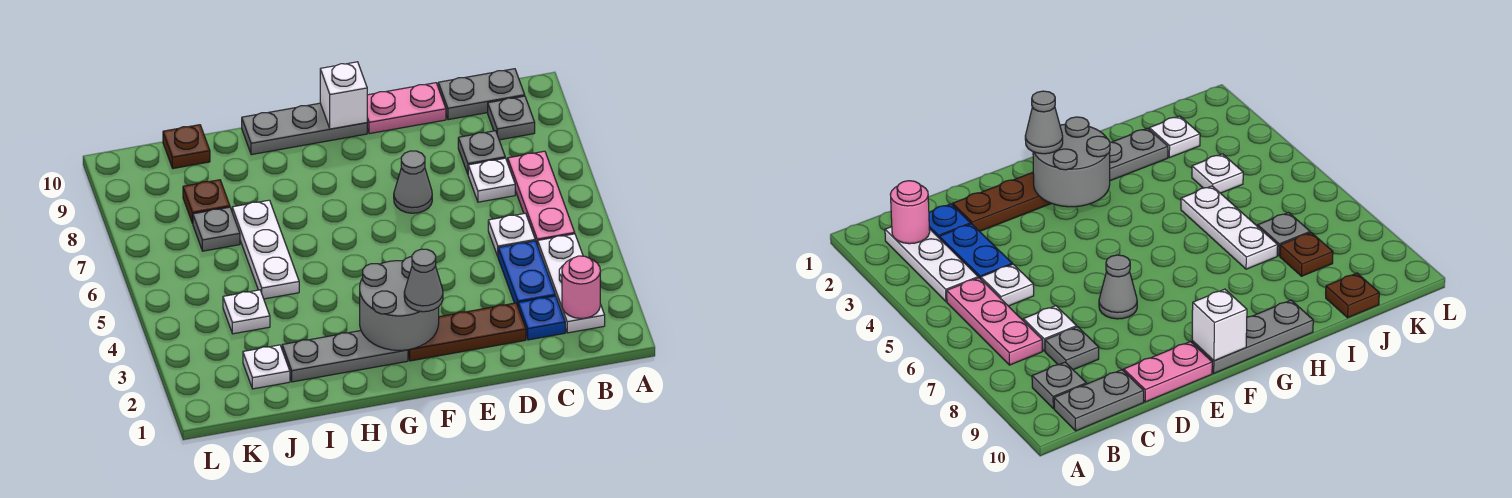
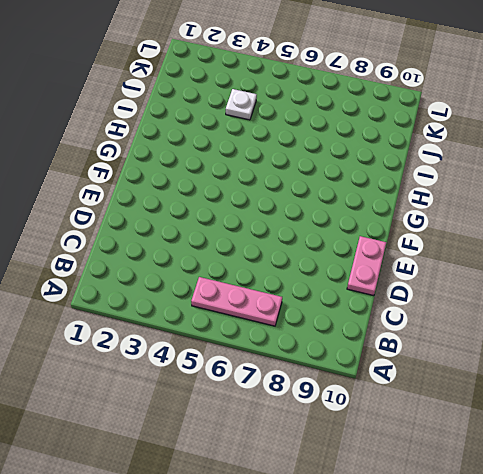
none -> white plate B2:B4 level 1
none -> grey plate B9 level 1
none -> grey plate B10:C10 level 1

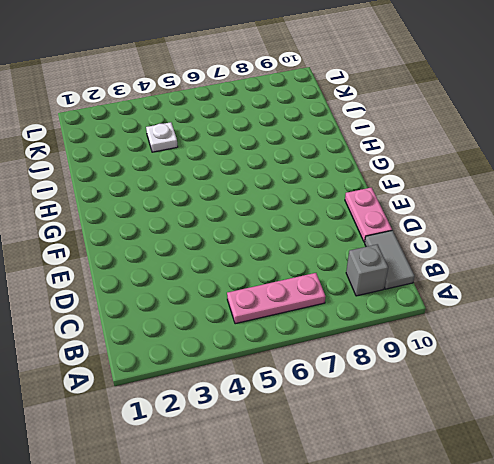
grey brick B9 level 1 -> grey plate B9 level 1
grey tile B10:C10 level 1 -> grey plate B10:C10 level 1
none -> white plate B2:B4 level 1
none -> blue plate C2 level 1
none -> blue plate C3:C4 level 1

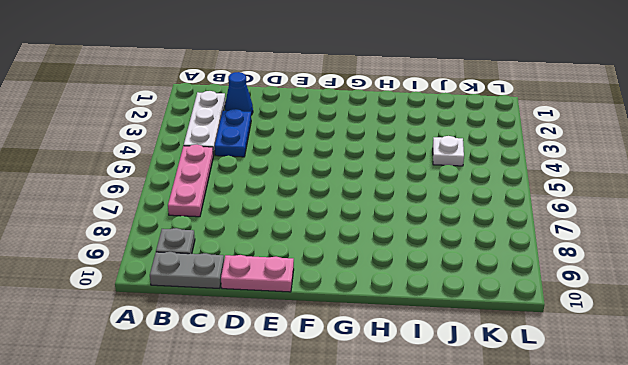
blue cone C2 level 1 -> blue plate C2 level 1
none -> white plate C5 level 1
none -> white plate C7 level 1
none -> grey plate C8 level 1

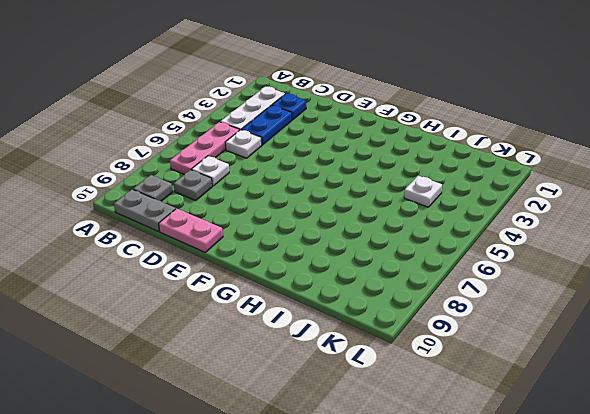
none -> brown plate D2:F2 level 1
none -> grey cone E7 level 1
none -> grey plate F10:H10 level 1

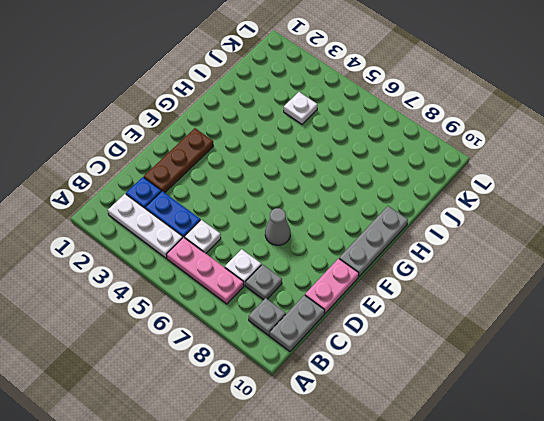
none -> grey plate G2:I2 level 1
none -> white plate I5:I7 level 1
none -> white plate J2 level 1

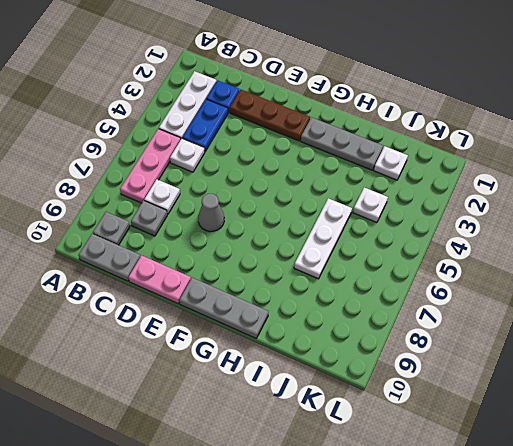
none -> grey plate J7 level 1
none -> brown plate J8 level 1
none -> brown plate J10 level 1

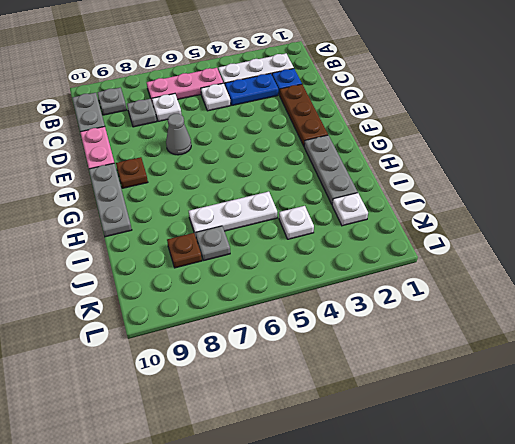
brown plate F9 level 1 -> brown plate J10 level 1
none -> pink round brick B2 level 2
none -> grey round brick F2:G3 level 2
none -> white brick F10 level 2

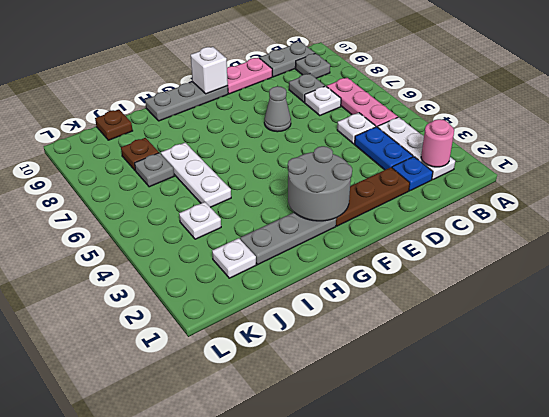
none -> grey cone F2 level 3

